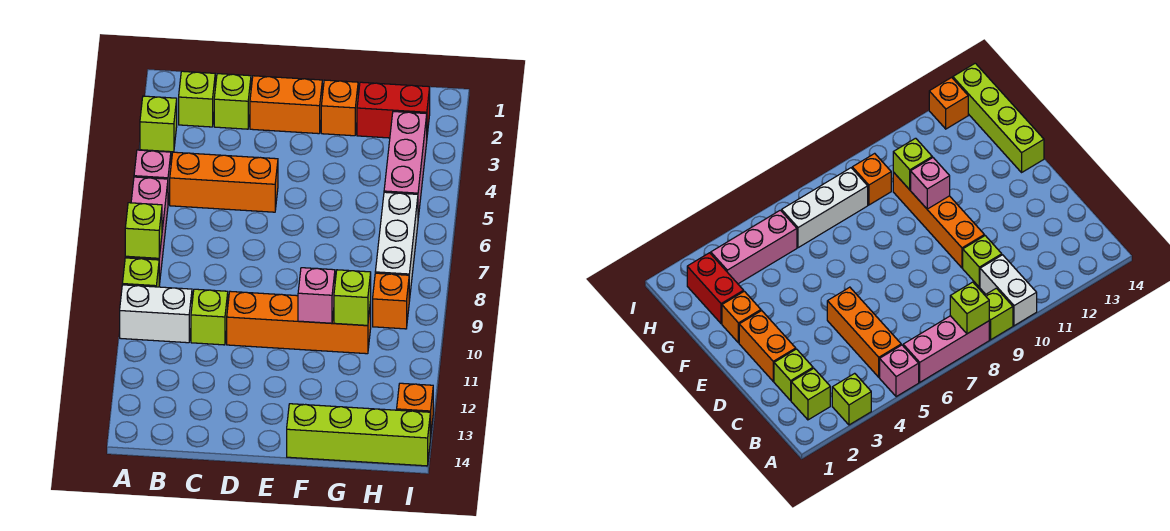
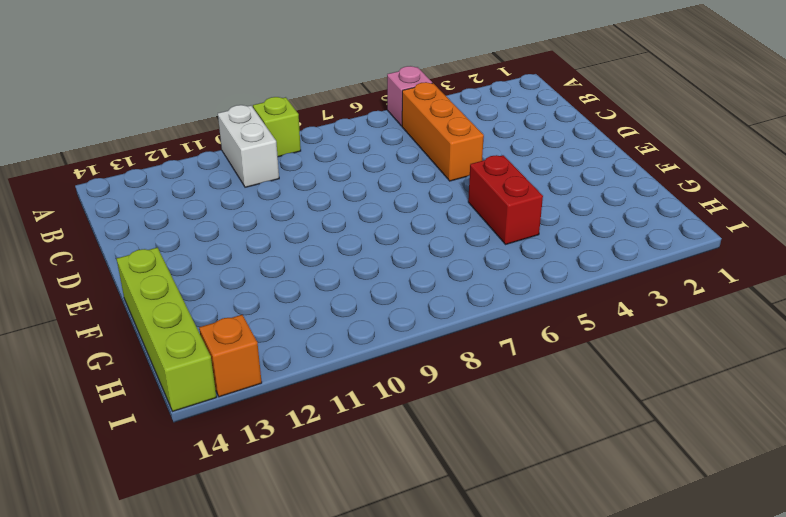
red brick F5:G5 level 1 -> red brick G2:H2 level 1
none -> lime brick A3 level 1
none -> pink brick A6:A8 level 1
none -> lime brick B2 level 1

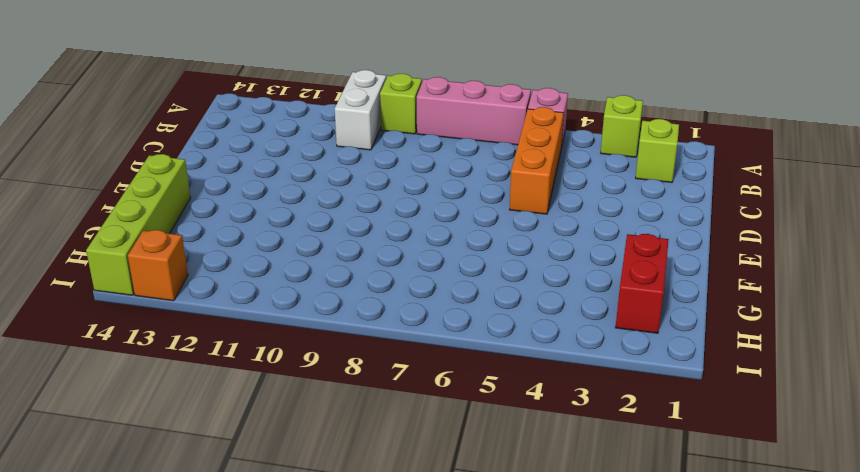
none -> lime brick C2 level 1
none -> lime brick C10 level 1
none -> orange brick D2:E2 level 1

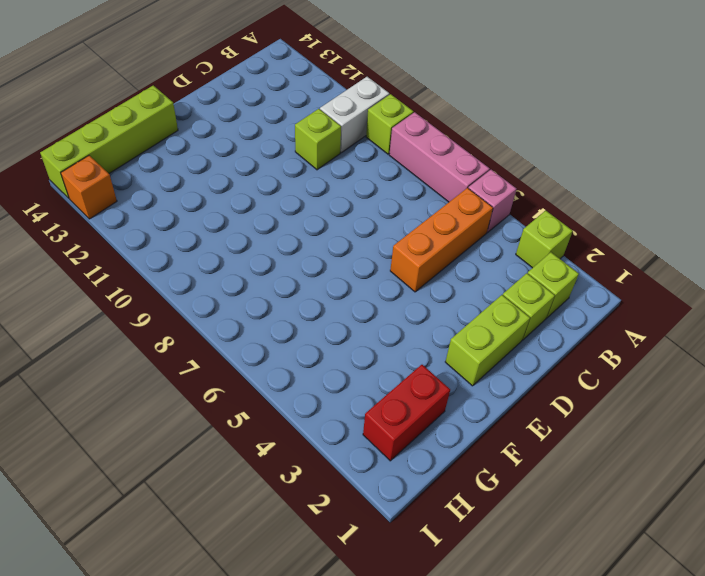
lime brick D2:E2 level 1 -> orange brick D2:E2 level 1
none -> orange brick D10:G10 level 1
none -> orange brick F2 level 1
none -> pink brick H3:H5 level 1

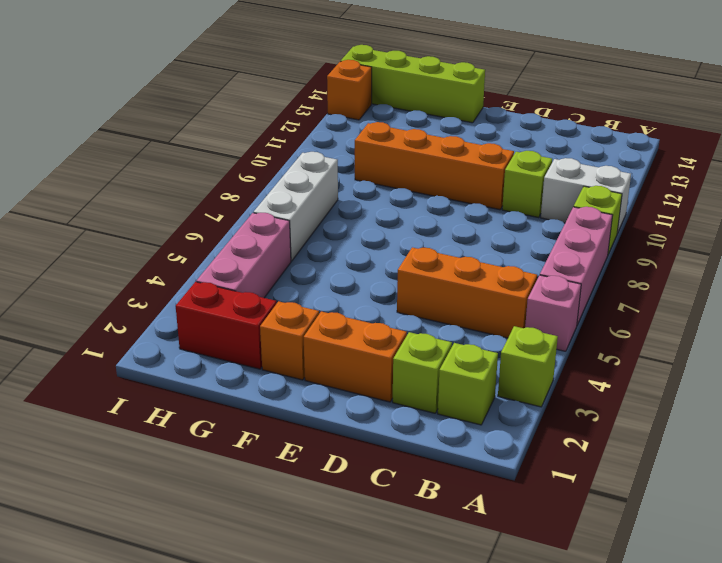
none -> orange brick H9 level 1
none -> lime brick A8 level 2
none -> pink brick F10 level 2

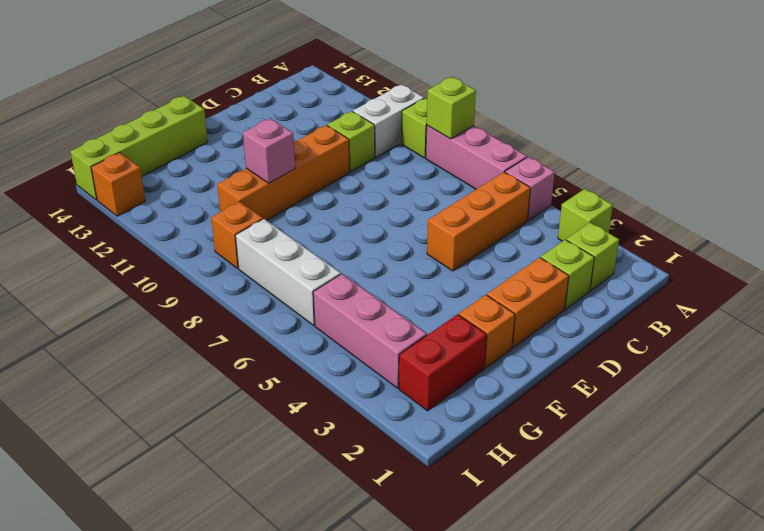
none -> lime brick G10 level 2

